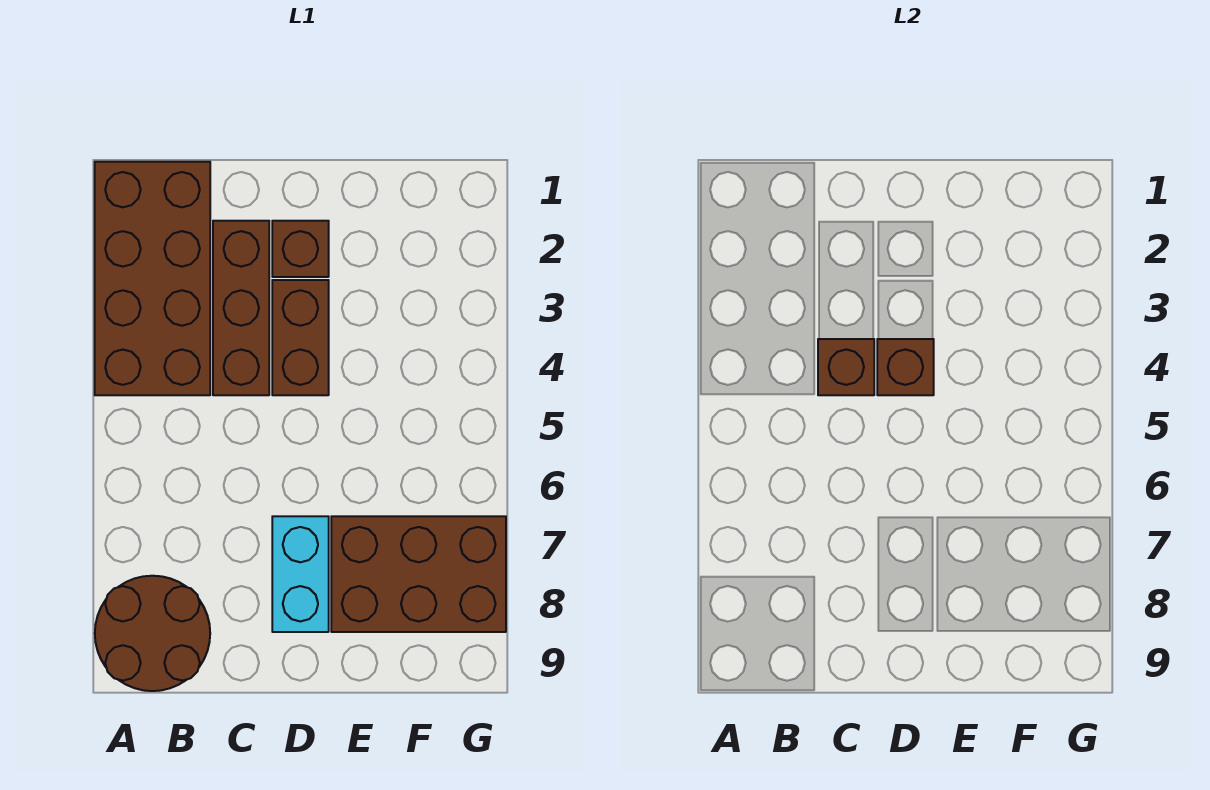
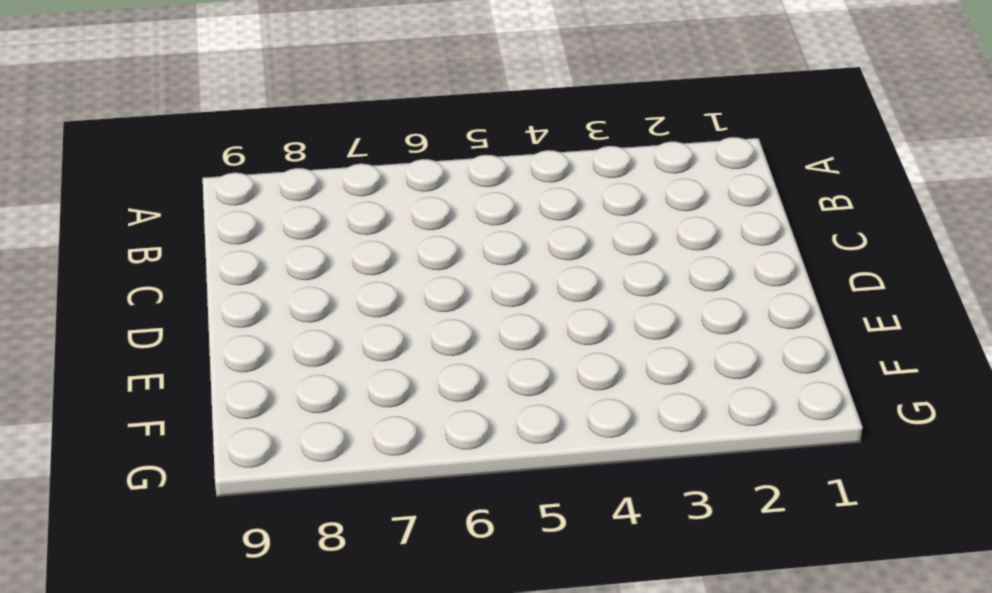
none -> brown brick A1:B4 level 1
none -> brown round brick A8:B9 level 1

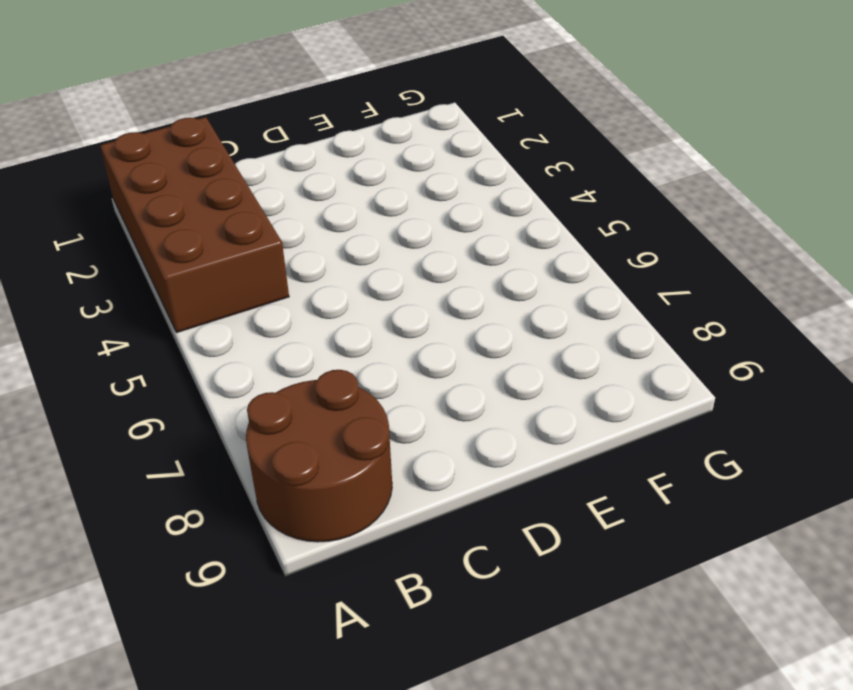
none -> brown brick C2:C4 level 1
none -> brown brick D2 level 1

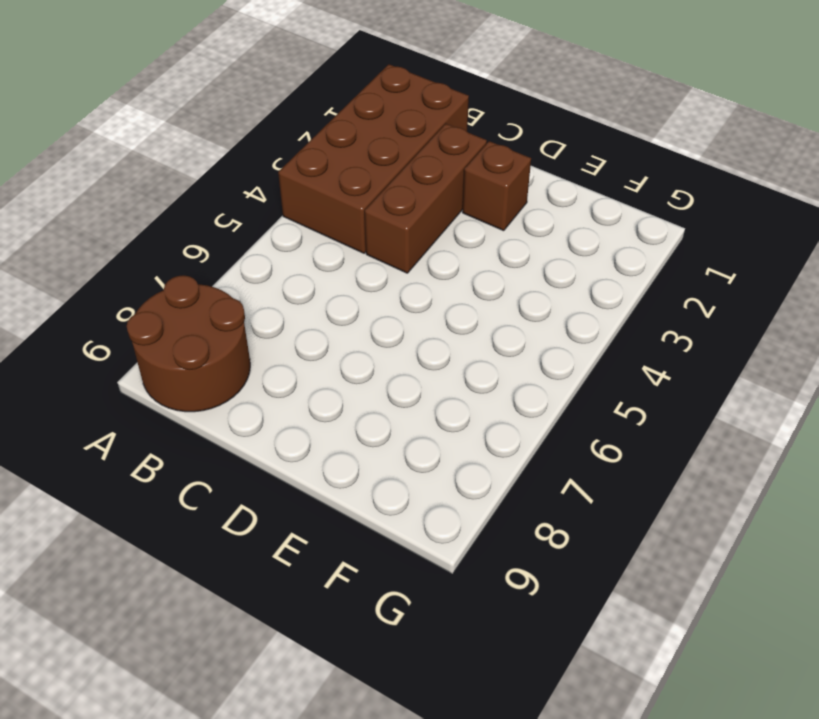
none -> brown brick D3:D4 level 1
none -> cyan brick D7:D8 level 1

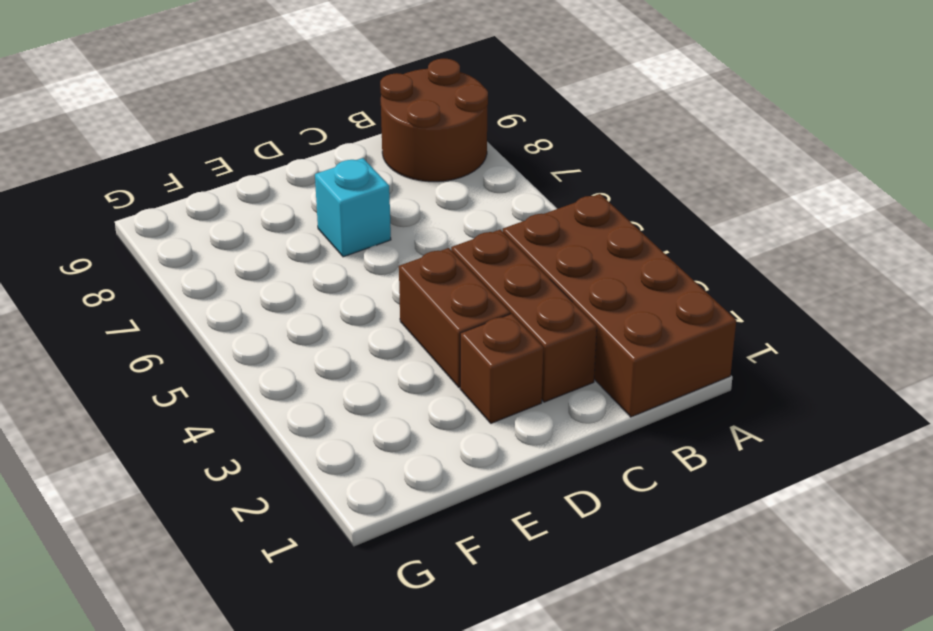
cyan brick D7 level 1 -> cyan brick D7:D8 level 1
none -> brown brick E7:G8 level 1
none -> brown brick C4 level 2

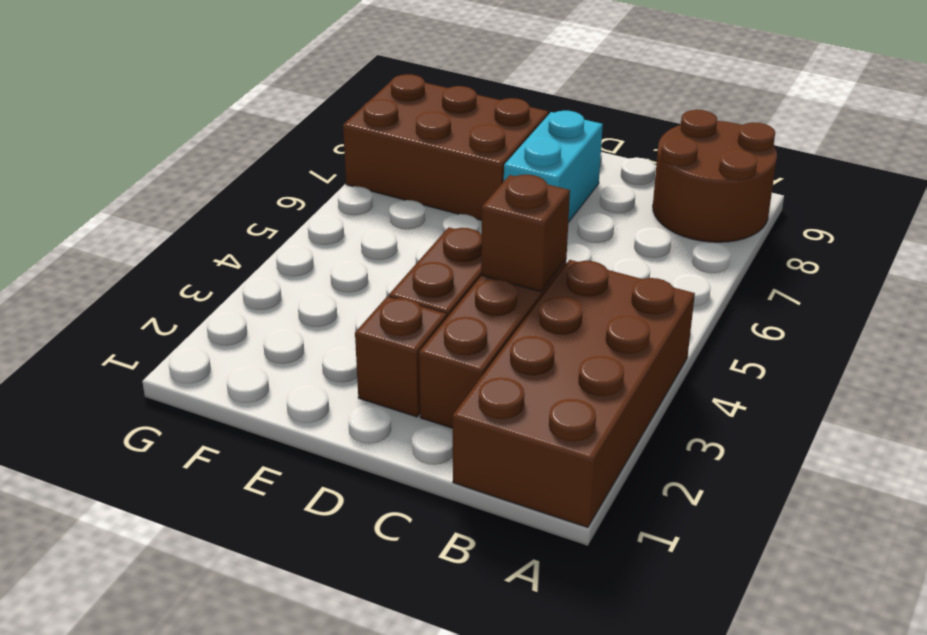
none -> brown brick D4 level 2

